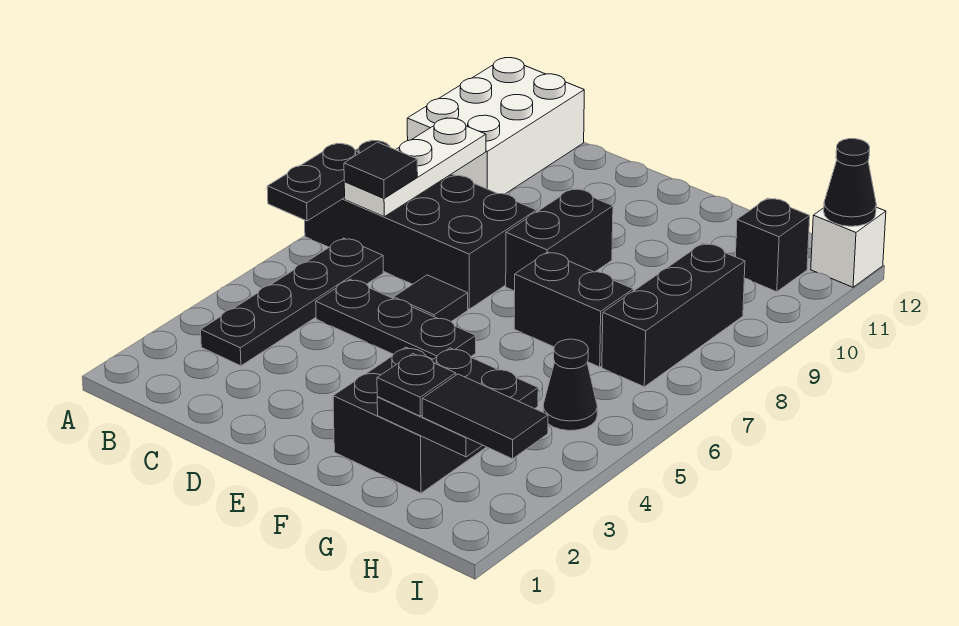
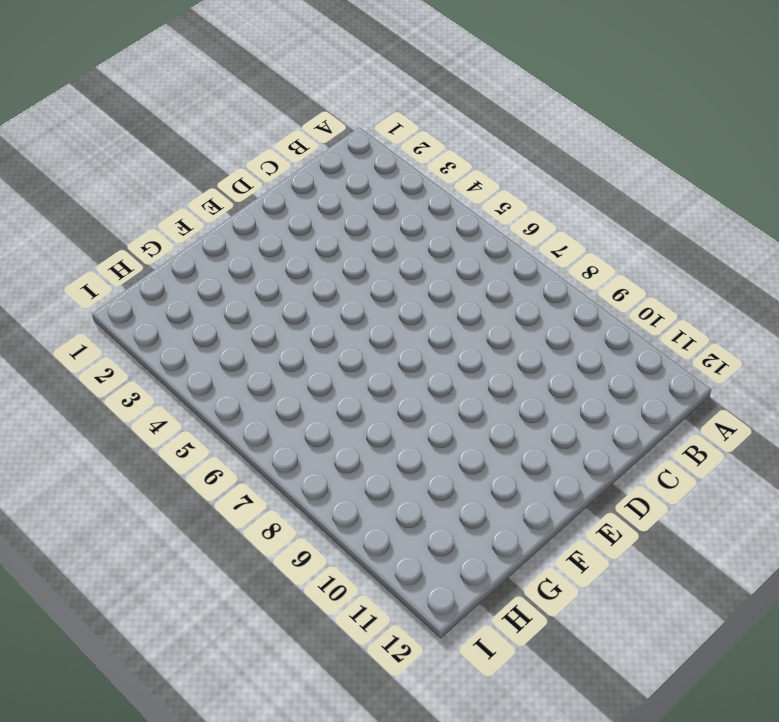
none -> black brick A7:D8 level 1
none -> white brick A10:B12 level 1
none -> black plate B3:B6 level 1

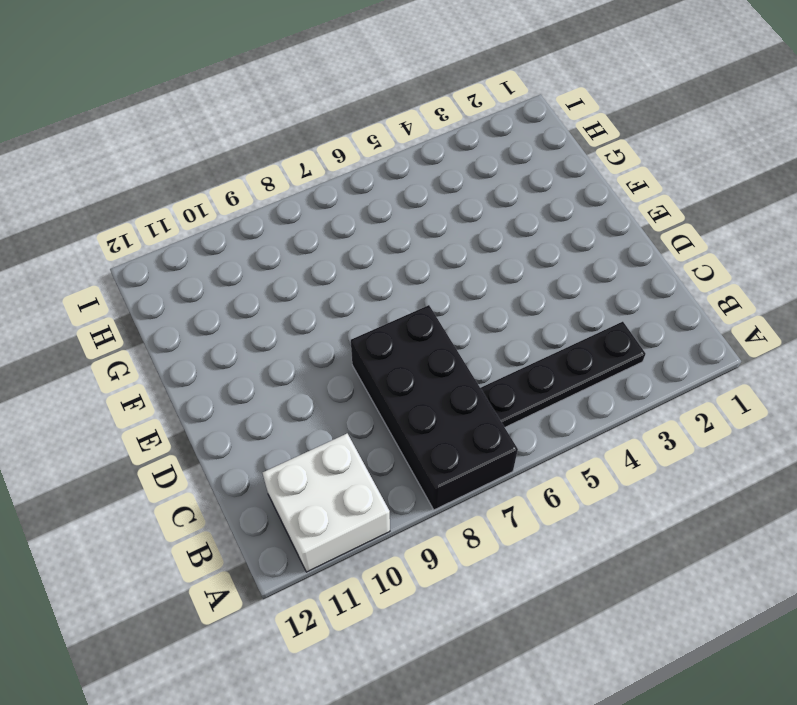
white brick A10:B11 level 1 -> white brick A10:B12 level 1
none -> black plate C5:E5 level 1
none -> black tile D6 level 1
none -> black brick E8:E9 level 1

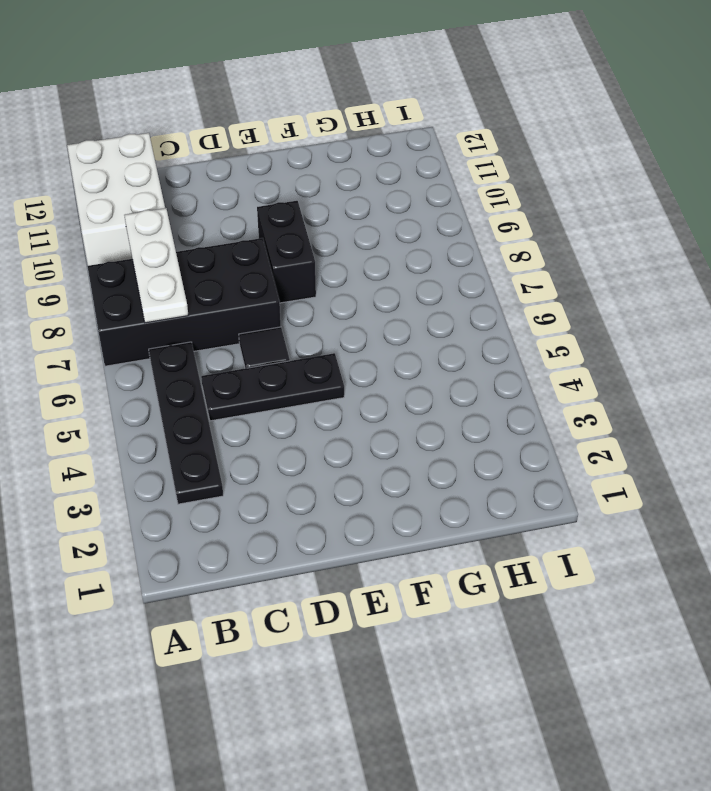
none -> black brick F2:G3 level 1
none -> black brick F7:G7 level 1
none -> black cone H5 level 1

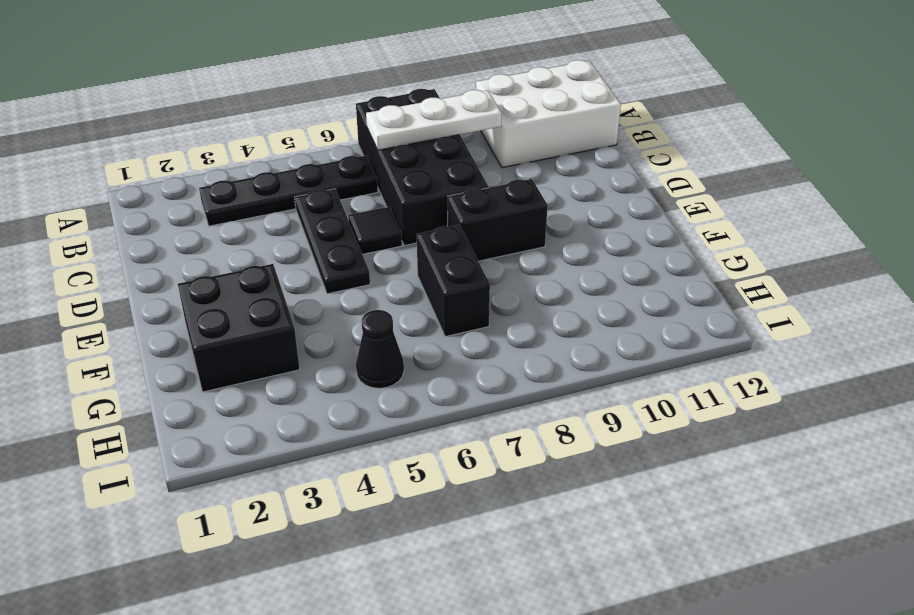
none -> black brick H7:H9 level 1
none -> black brick H11 level 1
none -> white brick I12 level 1

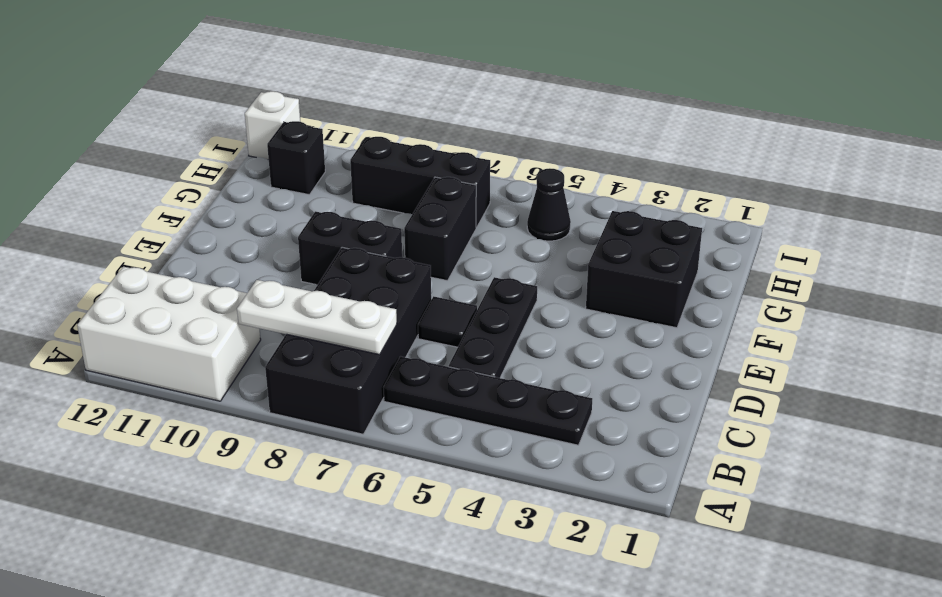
none -> black plate A6:A7 level 2
none -> black plate G2:H3 level 2
none -> black cone I12 level 2

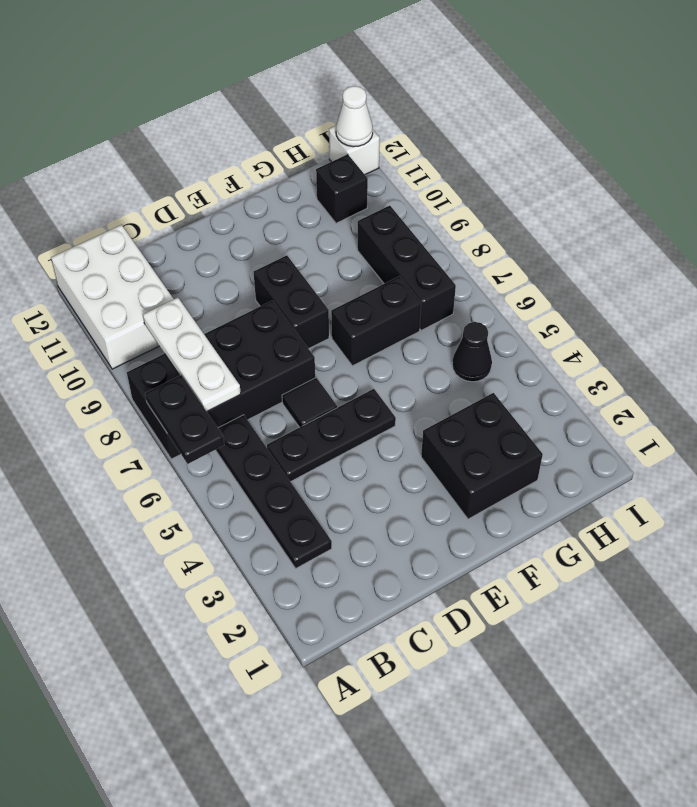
white cone I12 level 2 -> black cone I12 level 2
none -> black plate G2:H3 level 2
none -> black tile B7 level 3
none -> black plate G2 level 3

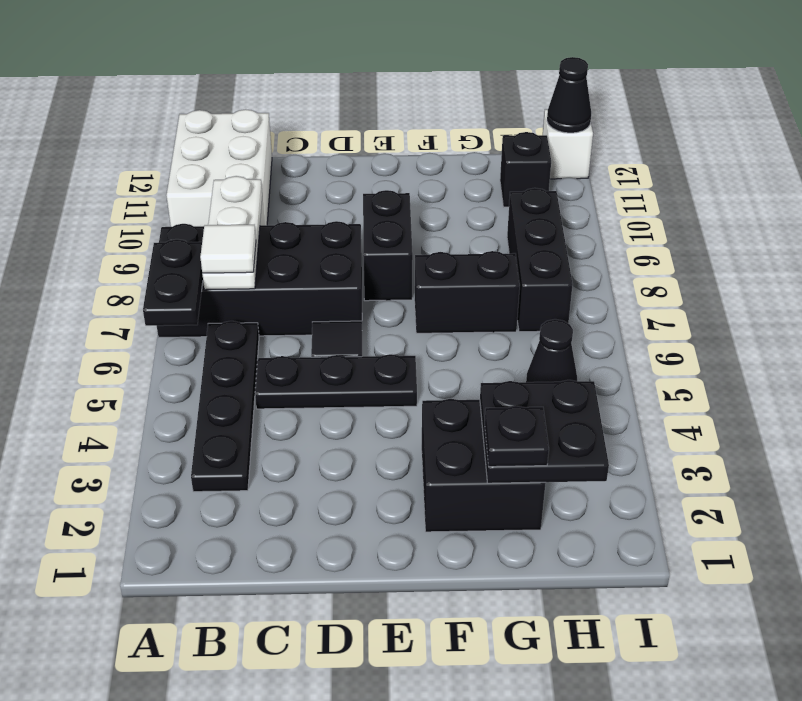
white tile B7 level 3 -> black tile B7 level 3
none -> black tile H2:I2 level 3

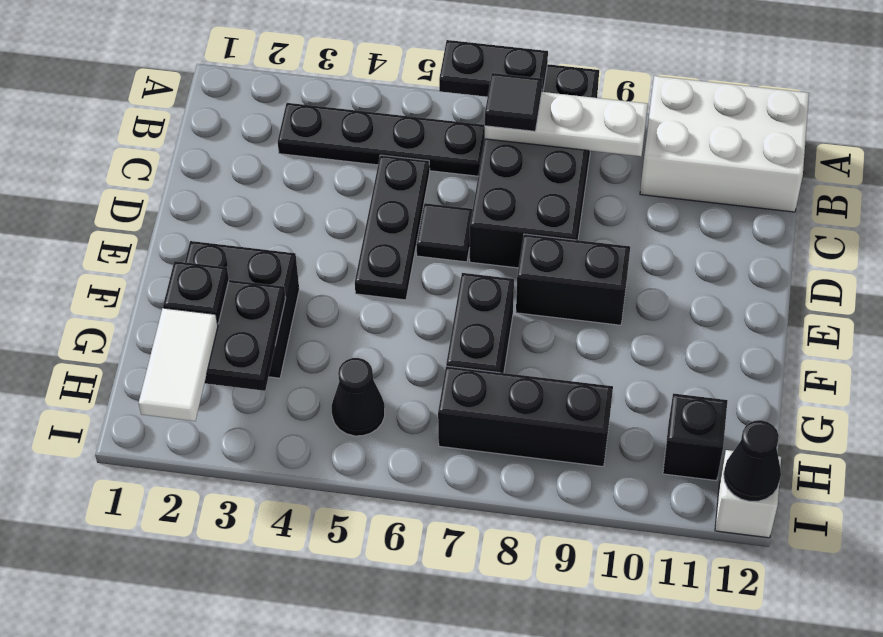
white tile H2:I2 level 3 -> black tile H2:I2 level 3

